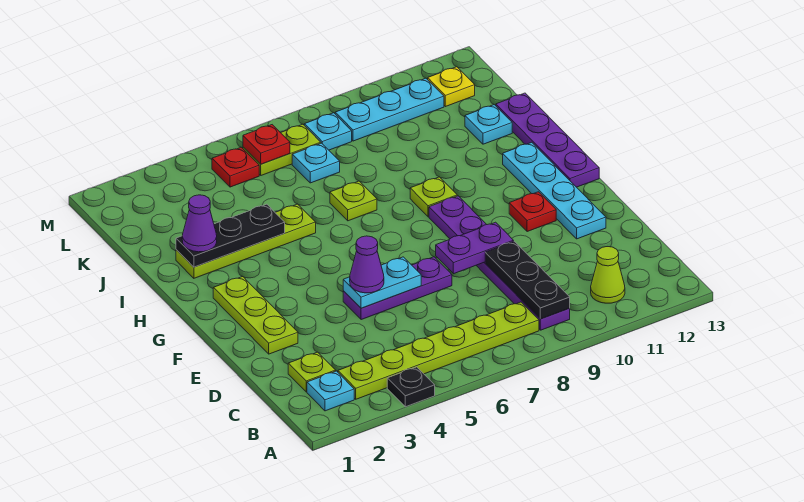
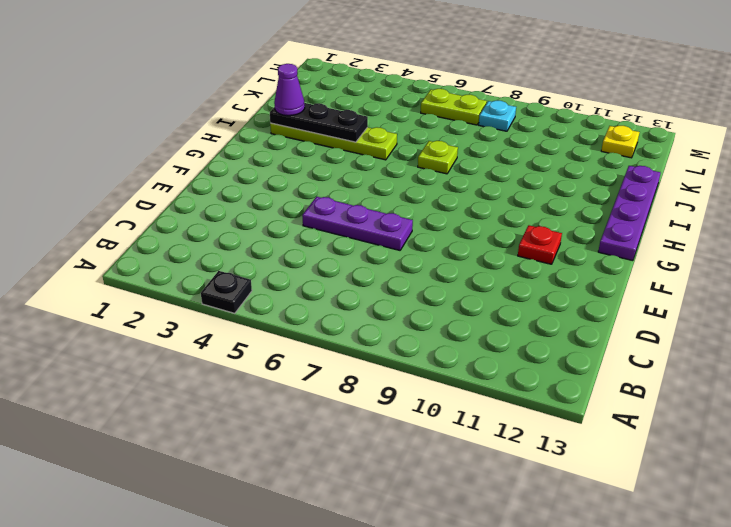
none -> cyan plate B2 level 1
none -> lime plate B3:B8 level 1
none -> purple plate B9:G9 level 1

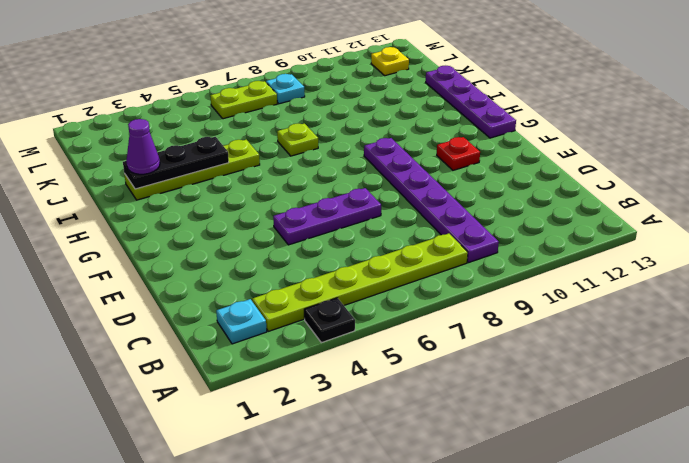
none -> lime cone B11 level 1
none -> lime plate C2 level 1
none -> lime plate E2:G2 level 1

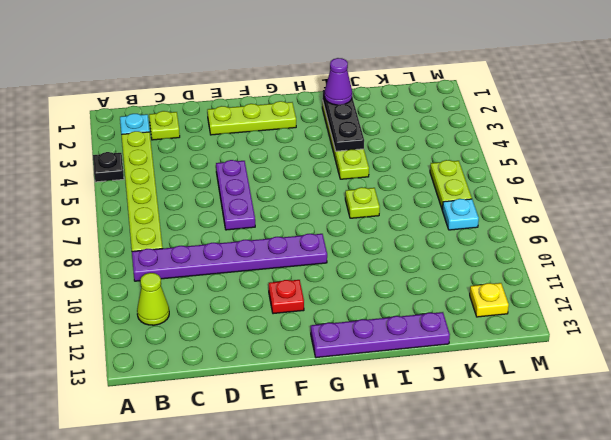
none -> cyan plate E12:H12 level 1
none -> lime plate H9 level 1
none -> cyan plate J12 level 1

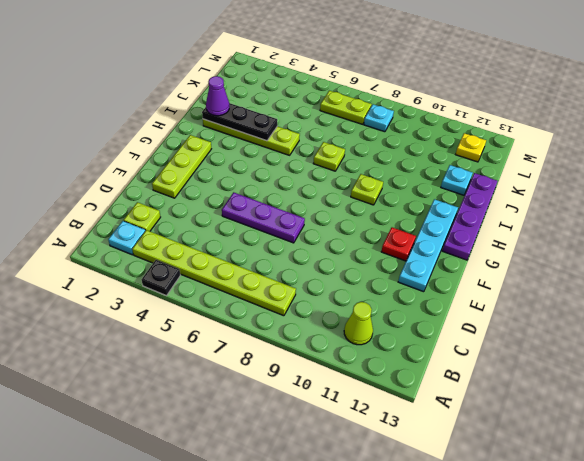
none -> purple plate B9:G9 level 1
none -> cyan plate K7 level 1
none -> red plate L5 level 1

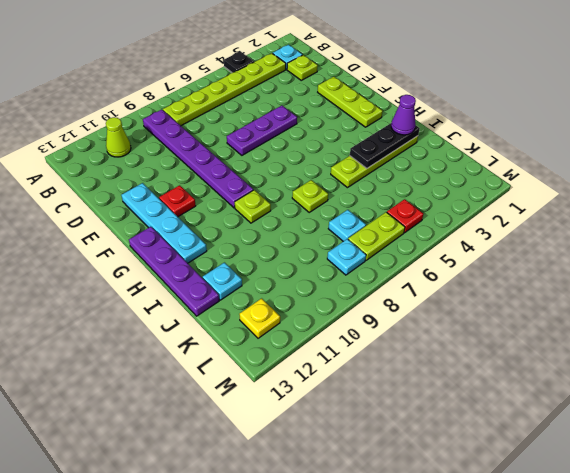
none -> cyan plate L9:L11 level 1
none -> black plate B9:D9 level 2
none -> cyan plate E5:E6 level 2

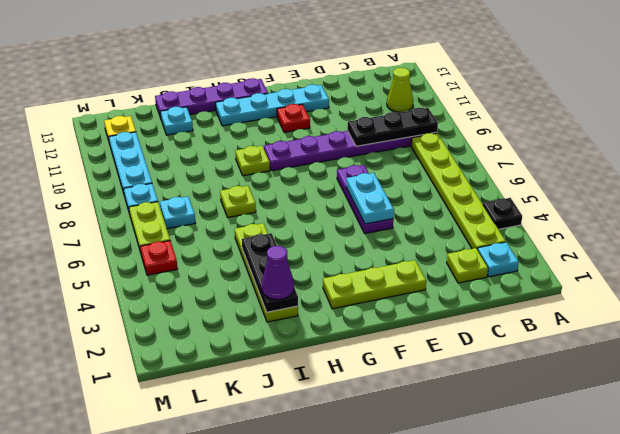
none -> purple plate E8:E9 level 2
none -> red plate L6 level 2
none -> purple cone E5 level 3

